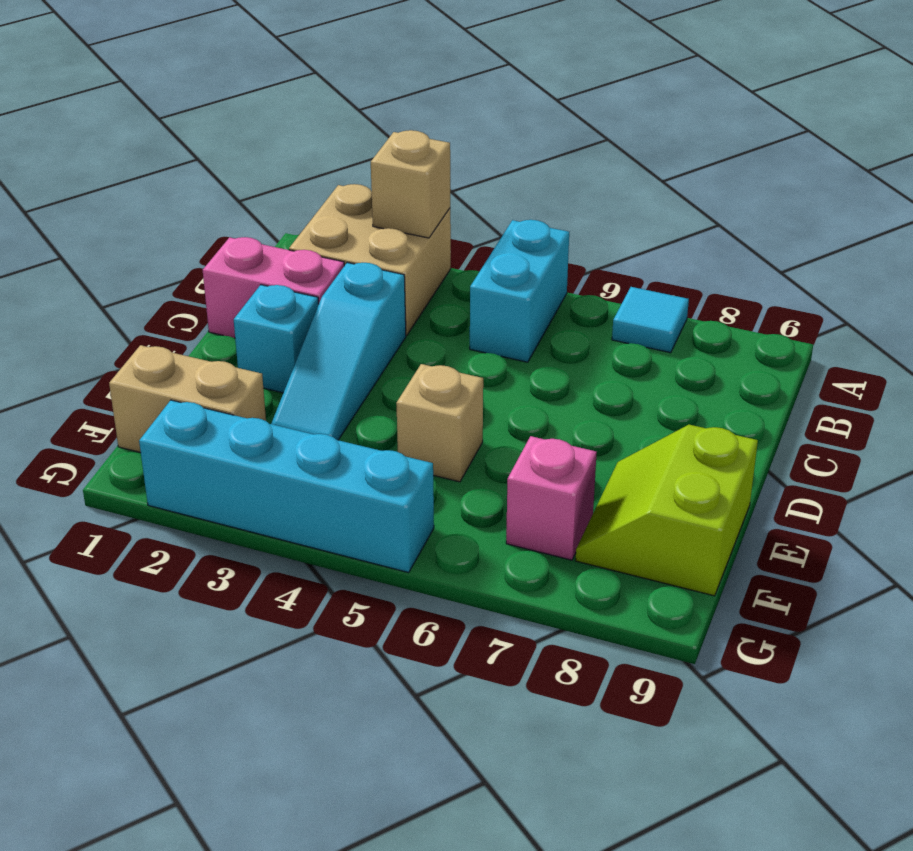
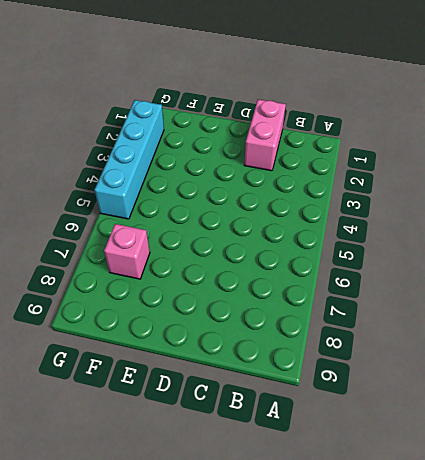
none -> tan brick A2:B3 level 1
none -> cyan brick A5:B5 level 1
none -> cyan tile A7 level 1

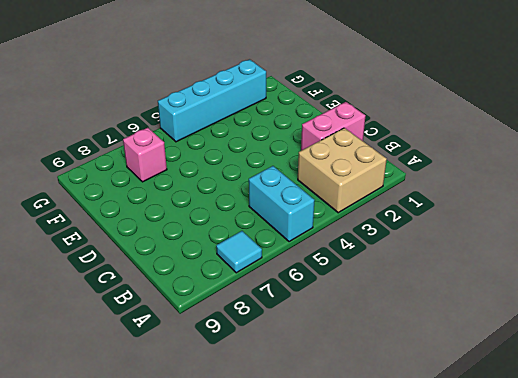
none -> cyan slope C3:E3 level 1 top C
none -> cyan brick D2 level 1
none -> tan brick E5 level 1

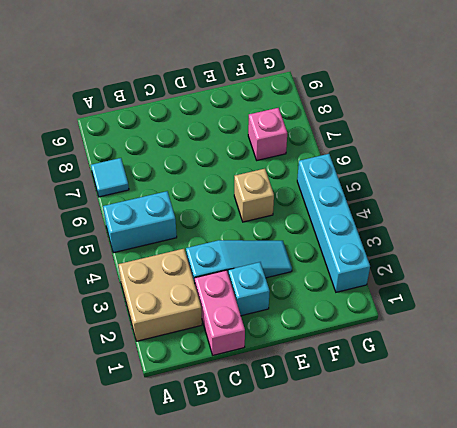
none -> lime slope E8:F9 level 1 top 9
none -> tan brick F1:F2 level 1
none -> tan brick A3 level 2

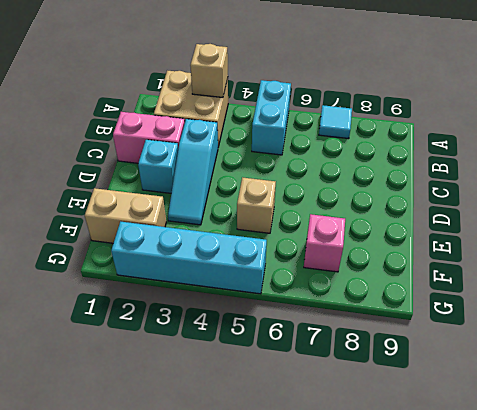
none -> lime slope E8:F9 level 1 top 9

